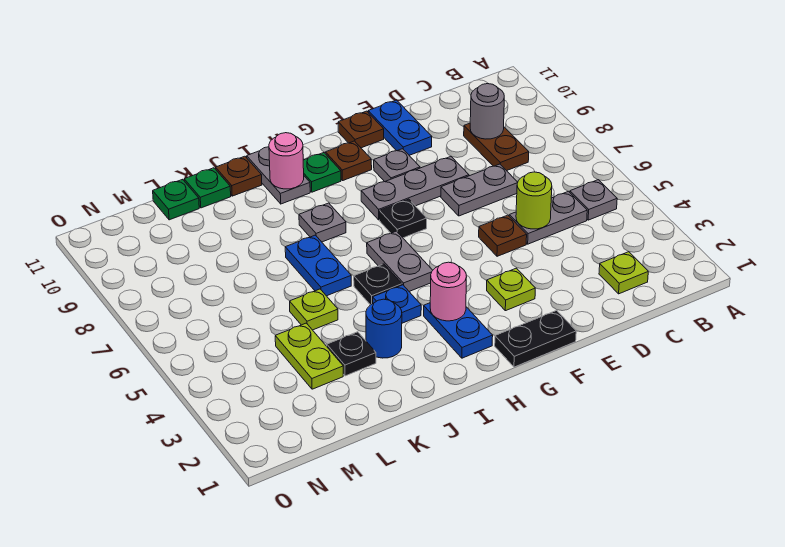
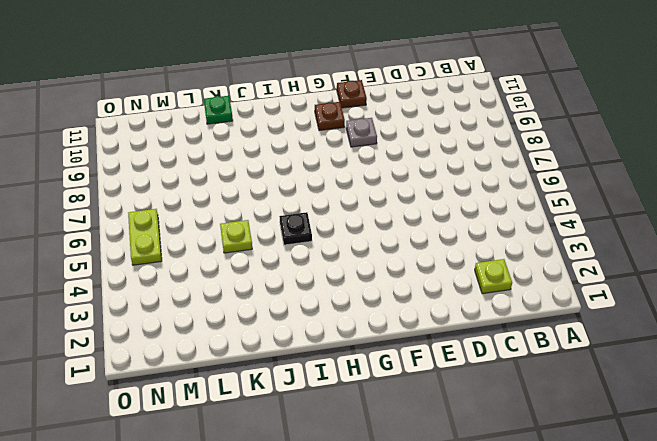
lime plate N5:N6 level 1 -> lime plate L3:L4 level 1
none -> grey plate B5 level 1
none -> grey plate C5:D5 level 1
none -> brown plate C8:C9 level 1
none -> grey plate D7:E7 level 1

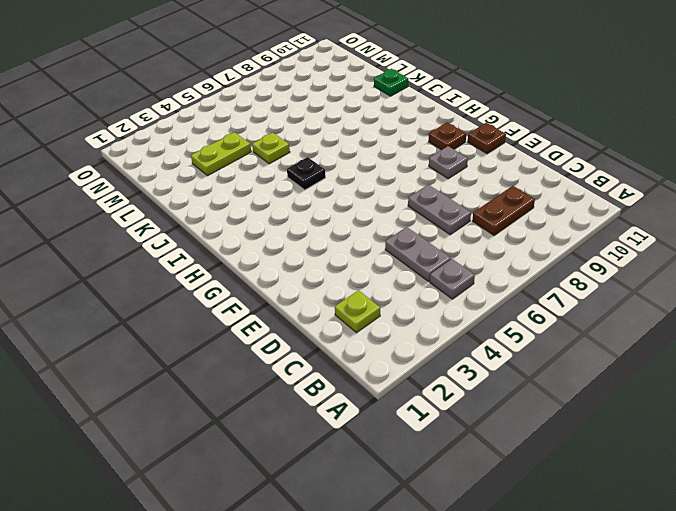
none -> brown plate E5 level 1
none -> grey plate E8:G8 level 1
none -> blue plate E10:E11 level 1
none -> black plate F1:G1 level 1

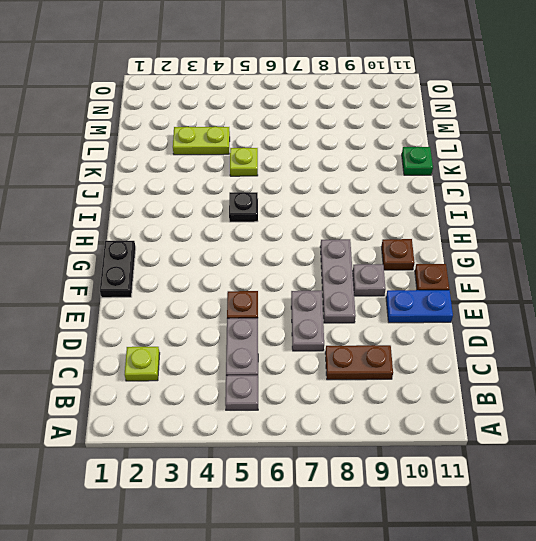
none -> lime plate F3 level 1
none -> black plate G7 level 1
none -> blue plate H2:H3 level 1
none -> grey plate H5:H6 level 1

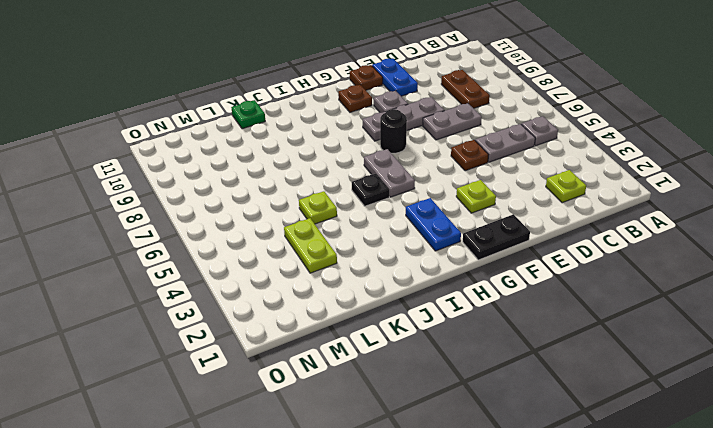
black round brick G7 level 1 -> black plate G7 level 1
none -> green plate H10 level 1
none -> blue plate I4 level 1
none -> grey plate I8 level 1
none -> grey plate I10:I11 level 1

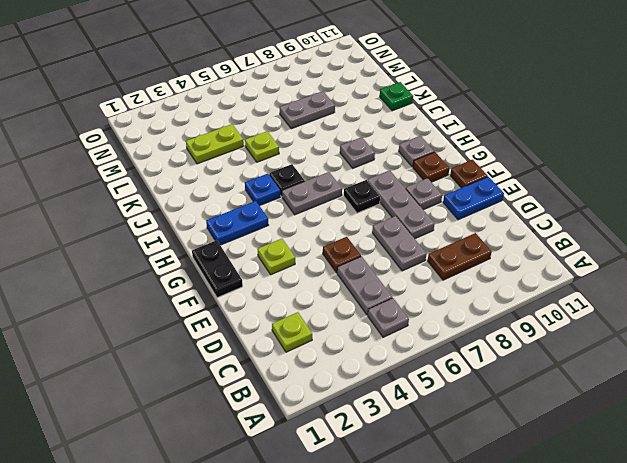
grey plate H10 level 1 -> green plate H10 level 1
grey plate L7:L8 level 1 -> grey plate I10:I11 level 1
none -> blue round brick J3 level 1
none -> blue plate J6:J7 level 1
none -> brown plate J11 level 1
none -> black plate K3 level 1

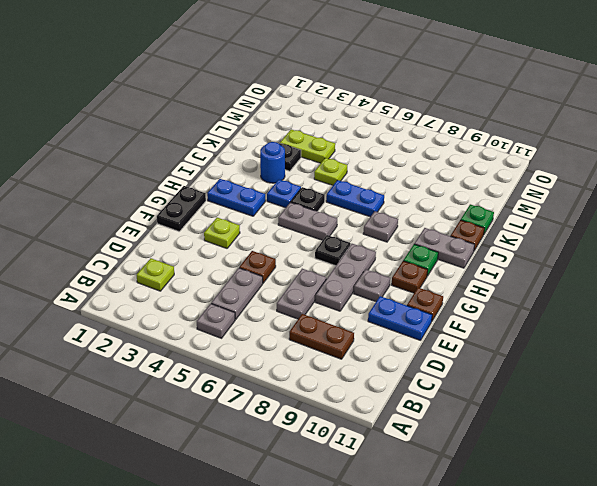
none -> green plate L11 level 1
none -> grey round brick C9 level 2
none -> lime round brick D5 level 2
none -> pink round brick H3 level 2

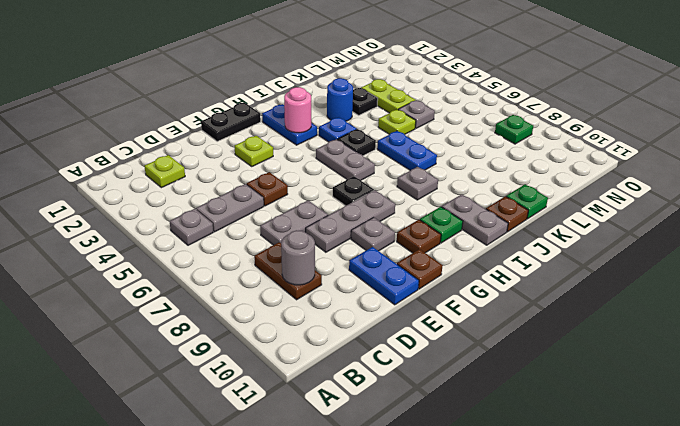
grey plate L5 level 1 -> none
green plate N8 level 1 -> green plate L11 level 1
none -> lime round brick D5 level 2
none -> pink round brick I10 level 2

